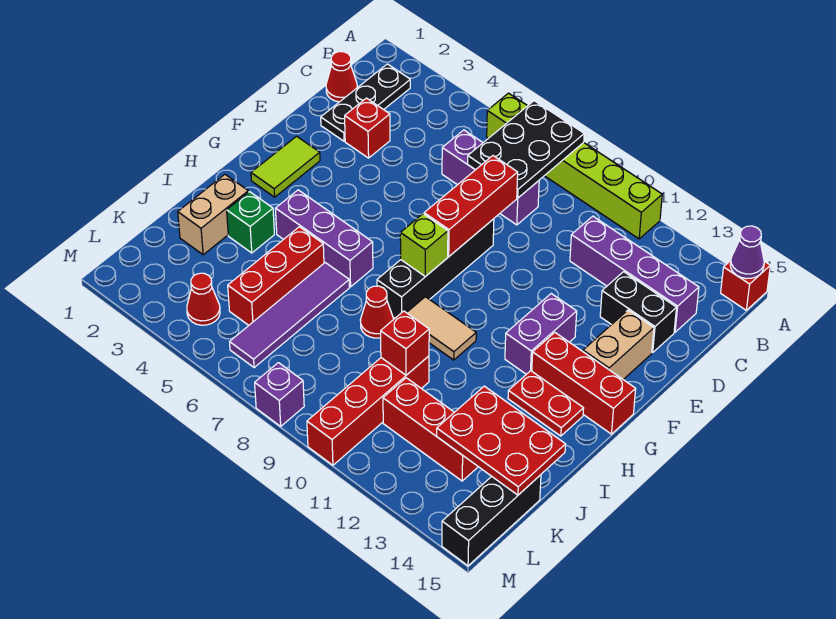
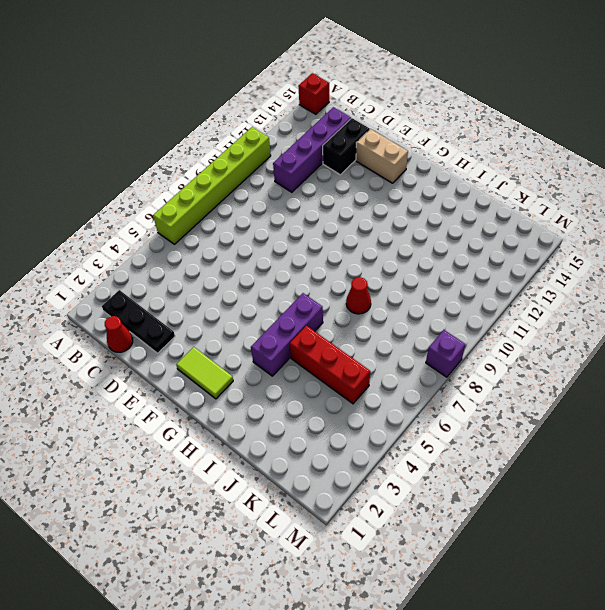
none -> purple brick C6:C8 level 1
none -> red brick D3 level 1
none -> black brick E8:H8 level 1
none -> purple brick F12:G12 level 1

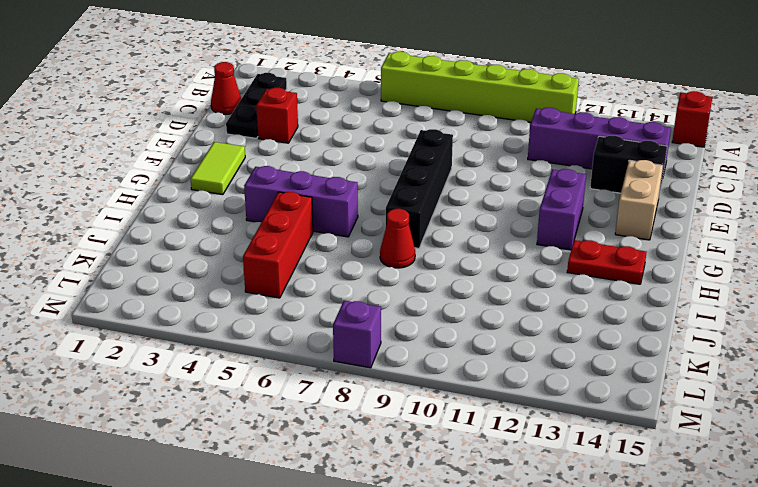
none -> purple brick C6:C8 level 1
none -> red brick G13:G15 level 1
none -> tan tile H9:H10 level 1
none -> tan brick I2:J2 level 1

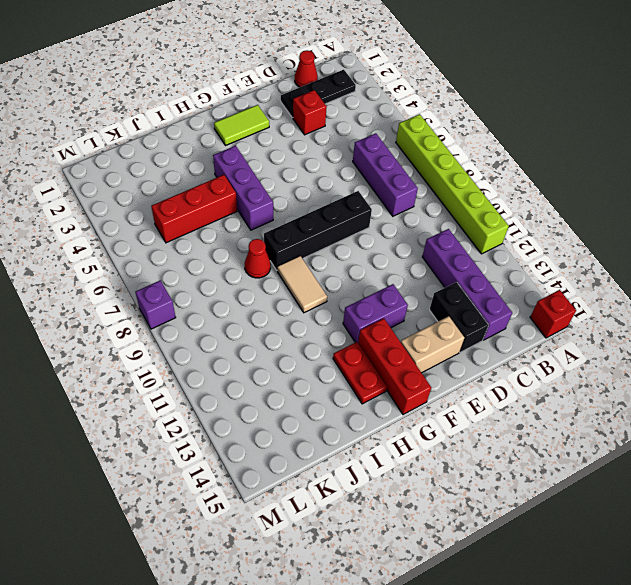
none -> tan brick I2:J2 level 1
none -> green brick I3 level 1
none -> purple tile I6:L6 level 1
none -> red brick J10:M10 level 1

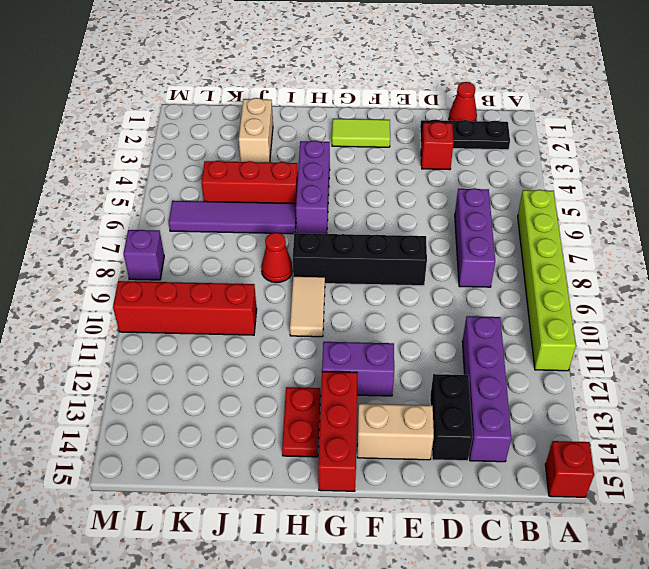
tan brick J2:J3 level 1 -> tan brick I2:J2 level 1
none -> green brick I3 level 1
none -> red brick K11:K13 level 1
none -> black brick K15:M15 level 1
none -> red cone L4 level 1

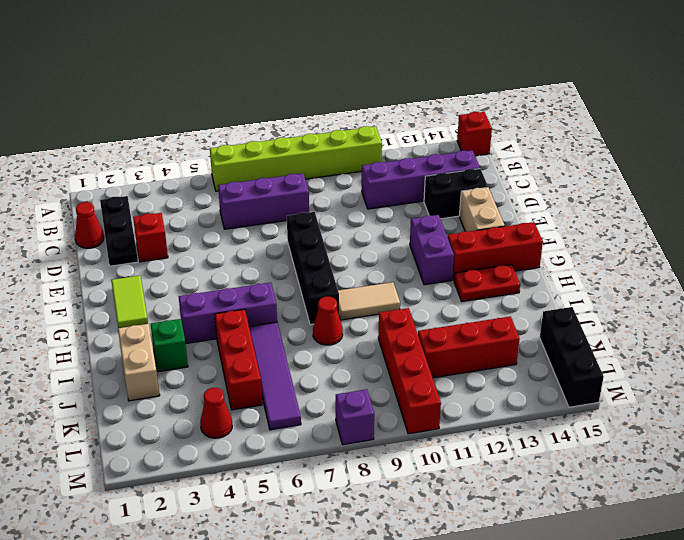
none -> black plate A7:C8 level 2
none -> purple cone A15 level 2
none -> red brick D8:F8 level 2
none -> lime brick G8 level 2

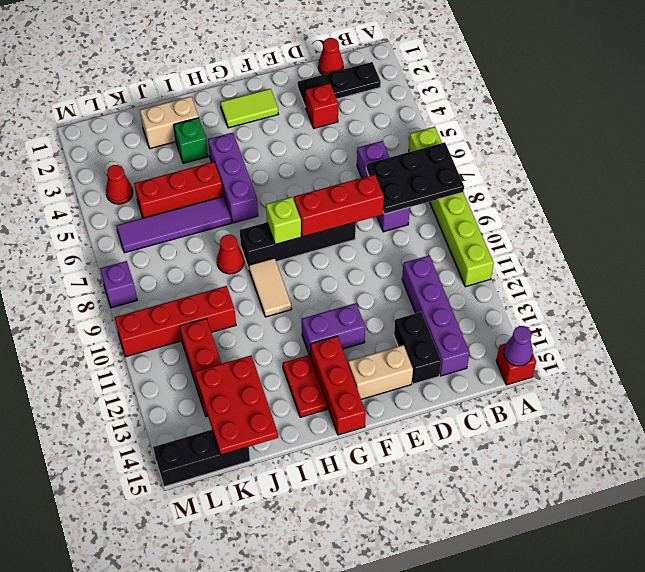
none -> red brick J10 level 2

